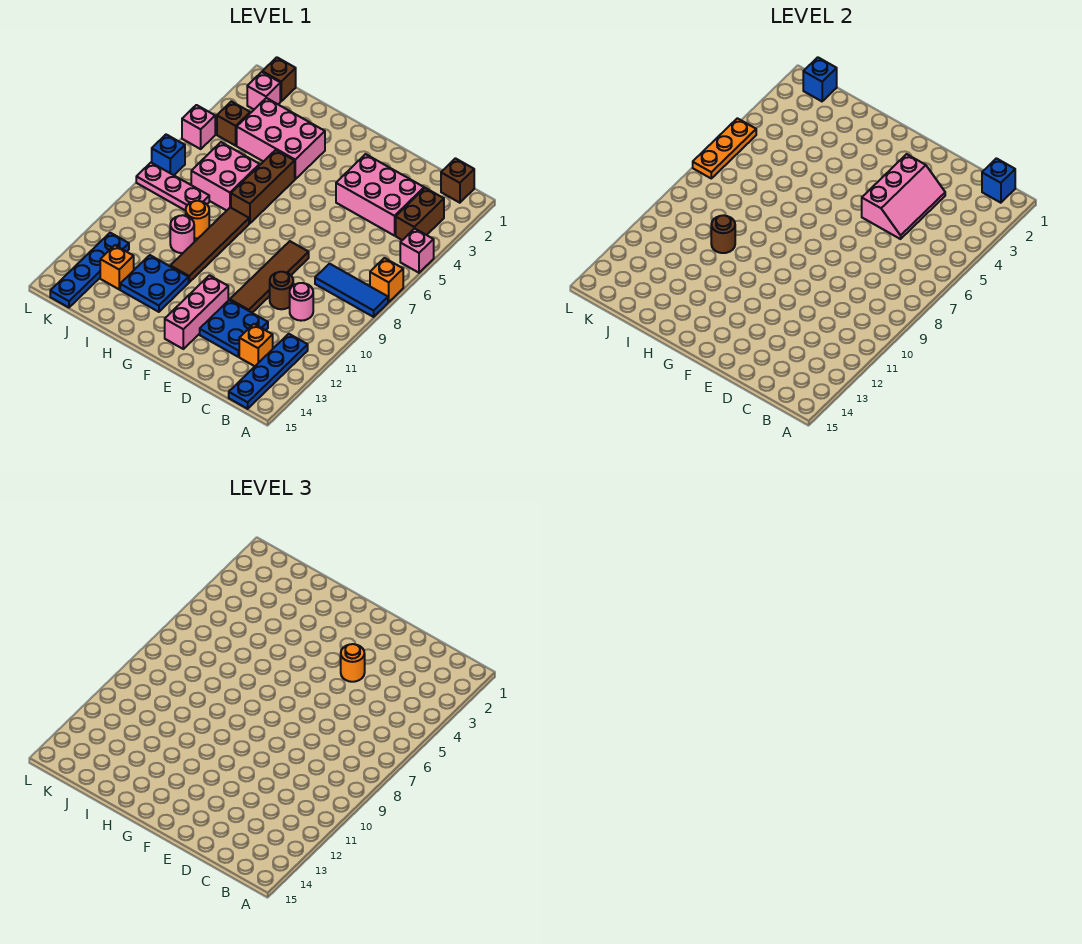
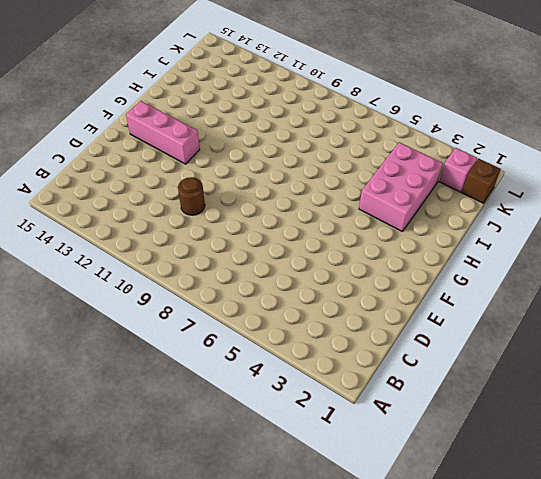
none -> pink brick A5 level 1
none -> orange brick A7 level 1
none -> blue tile A8:C8 level 1
none -> brown brick B1 level 1

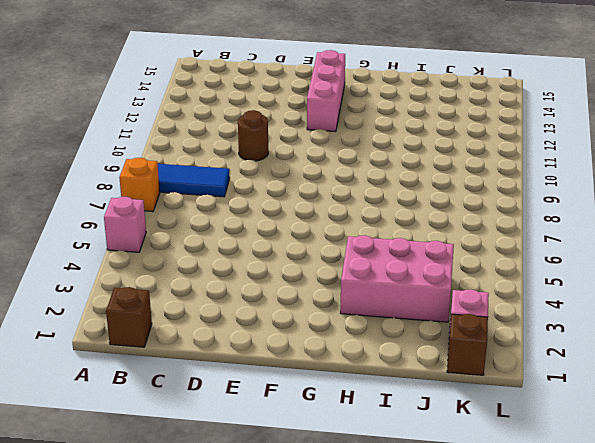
none -> brown brick B3:B4 level 1
none -> blue plate B12:B15 level 1
none -> pink brick C3:E4 level 1
none -> pink round brick C10 level 1

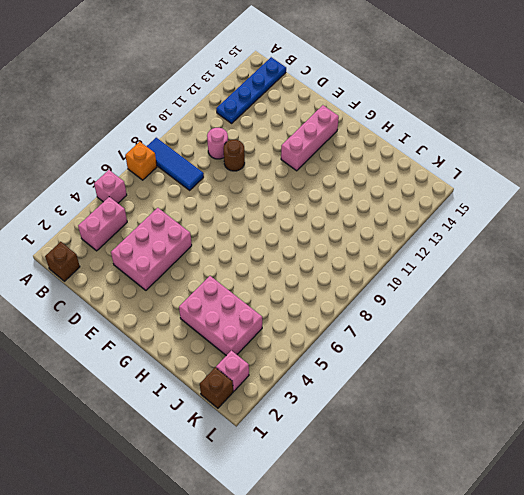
pink brick B3:B4 level 1 -> brown brick B3:B4 level 1
pink brick D3:E5 level 1 -> pink brick C3:E4 level 1
none -> orange brick C13 level 1
none -> blue plate D12:E13 level 1
none -> brown tile E8:E11 level 1
none -> brown brick H5:H7 level 1

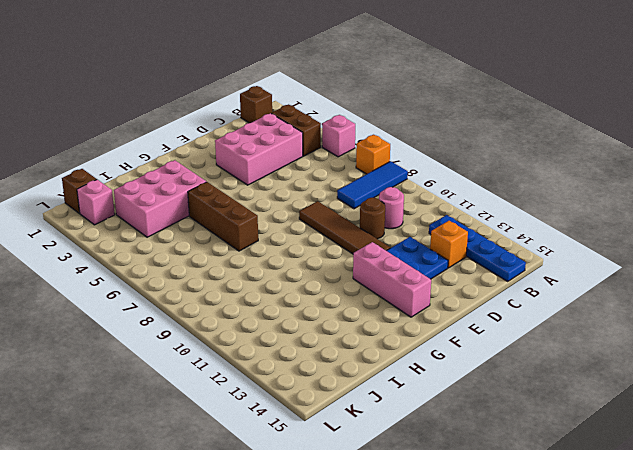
none -> brown tile H8:H11 level 1
none -> blue plate H12:I13 level 1
none -> pink brick I6:J7 level 1
none -> orange round brick I9 level 1

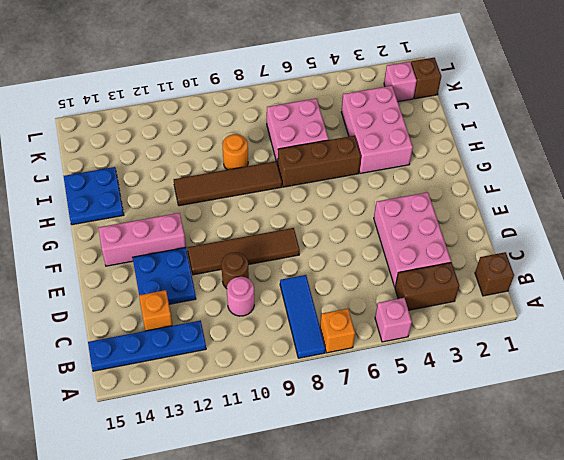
blue plate H14:I15 level 1 -> blue plate H12:I13 level 1
none -> pink round brick I10 level 1
none -> pink plate J8:L8 level 1
none -> orange brick J13 level 1
none -> brown brick K4 level 1

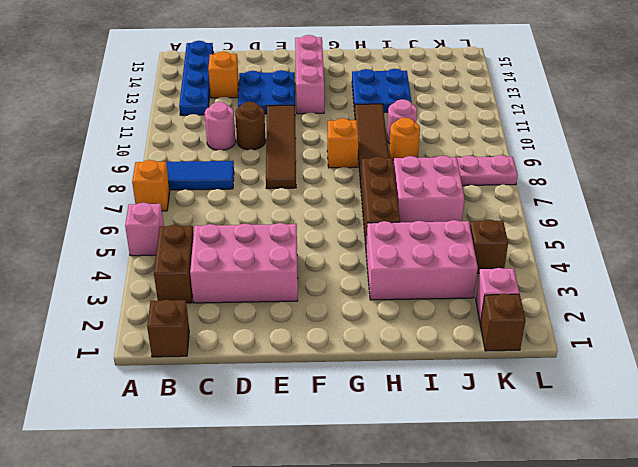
orange brick G9 level 1 -> orange brick J13 level 1
none -> blue plate K12:K15 level 1
none -> pink brick L5 level 1
none -> blue brick L7 level 1
none -> blue brick B1 level 2

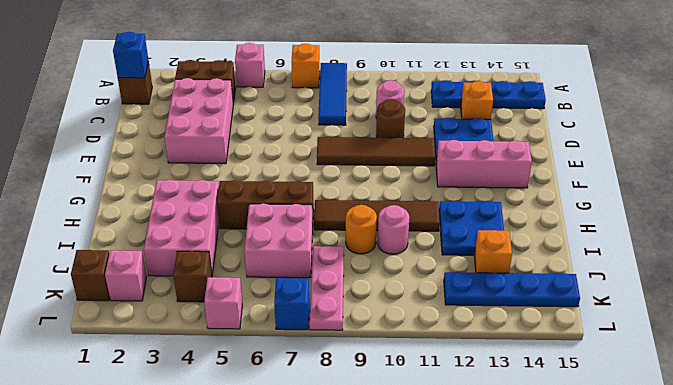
none -> pink slope D3:E5 level 2 top E
none -> brown round brick I10 level 2
none -> blue brick K1 level 2
none -> orange plate L5:L7 level 2

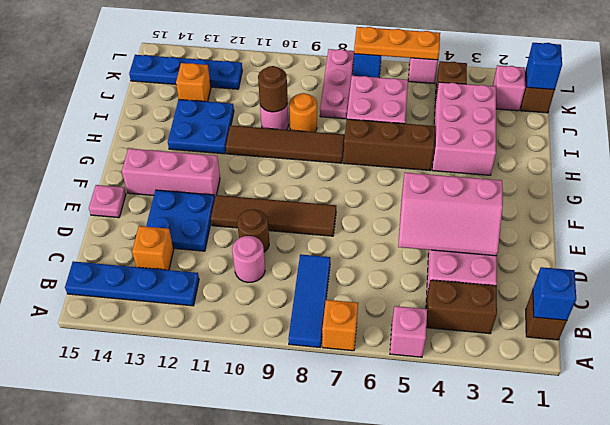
pink plate E15 level 1 -> none
none -> orange round brick E4 level 3

